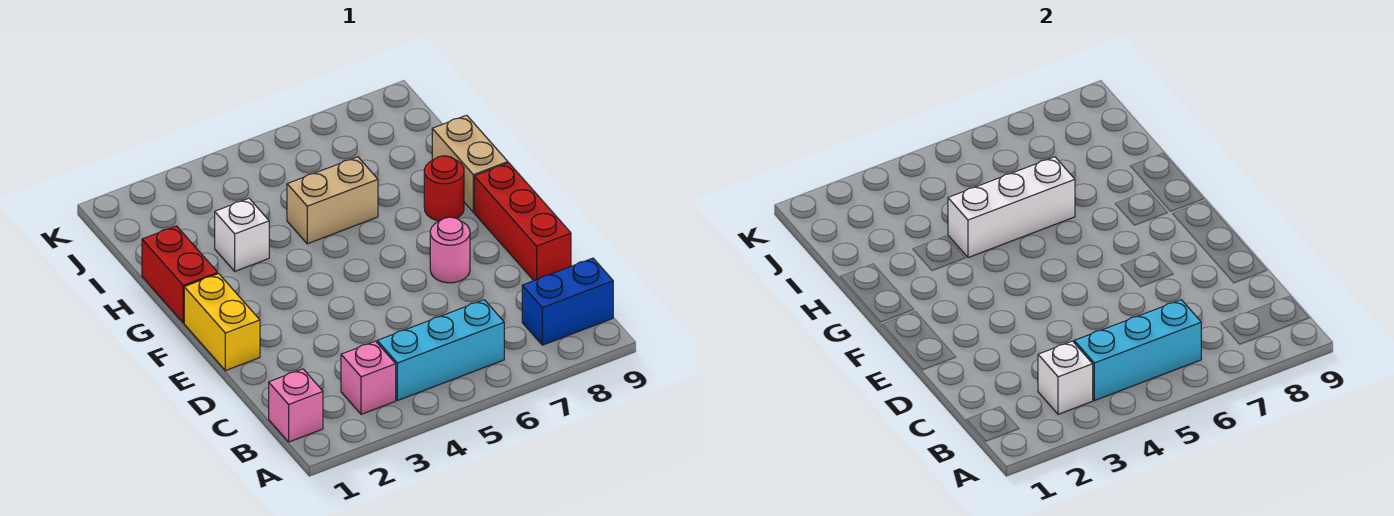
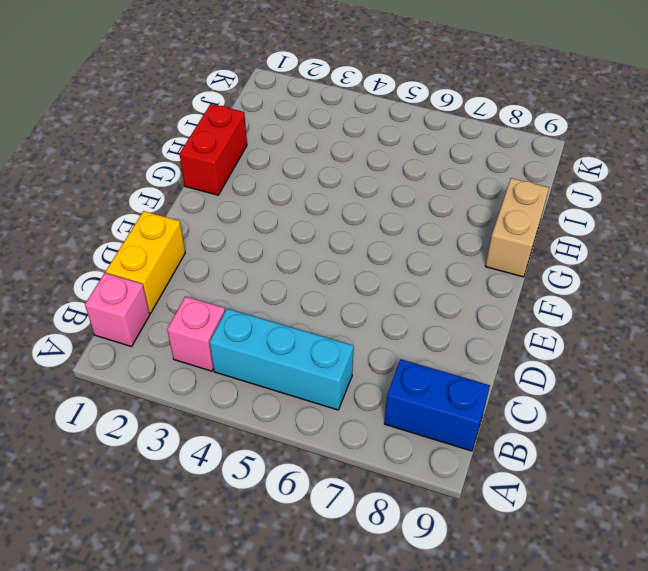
yellow brick C1:D1 level 1 -> yellow brick E1:F1 level 1
none -> red brick D9:F9 level 1
none -> pink round brick E7 level 1
none -> red round brick G8 level 1

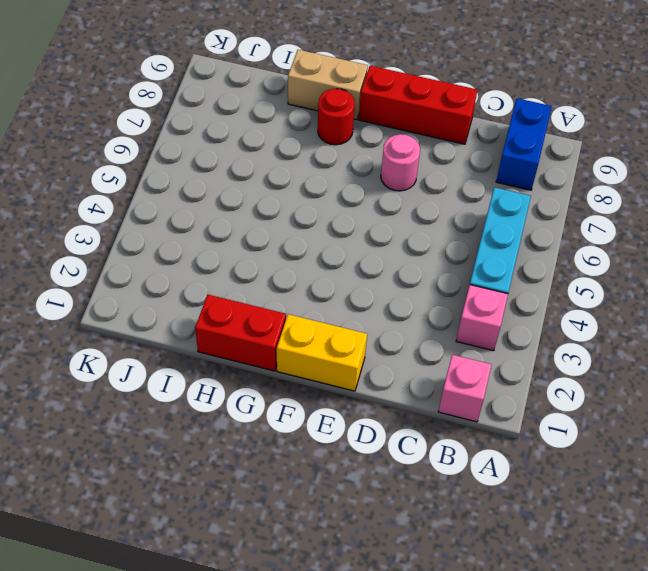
none -> white brick H3 level 1
none -> tan brick H5:H6 level 1
none -> white brick B3 level 2

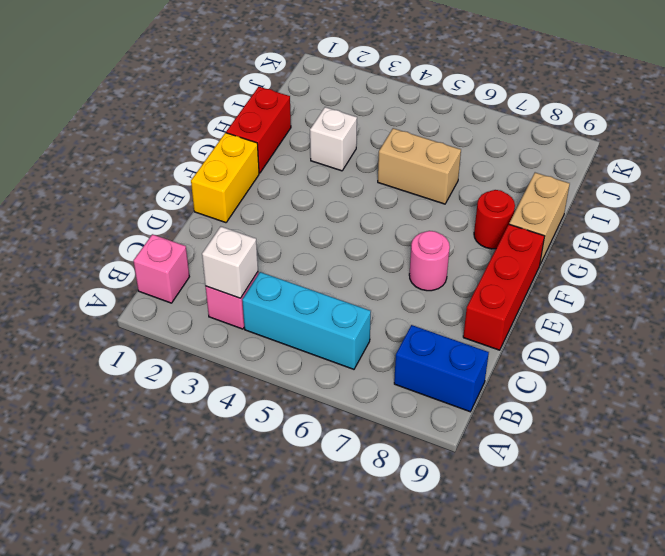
none -> cyan brick B4:B6 level 2
none -> white brick H4:H6 level 2

